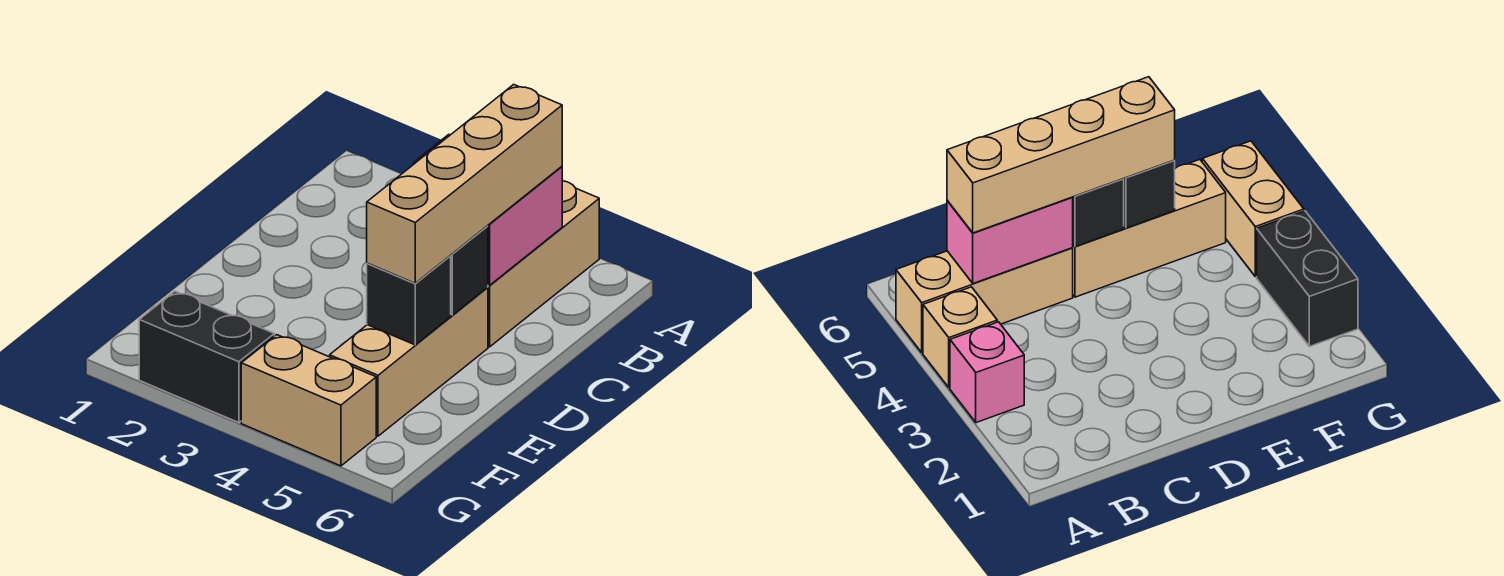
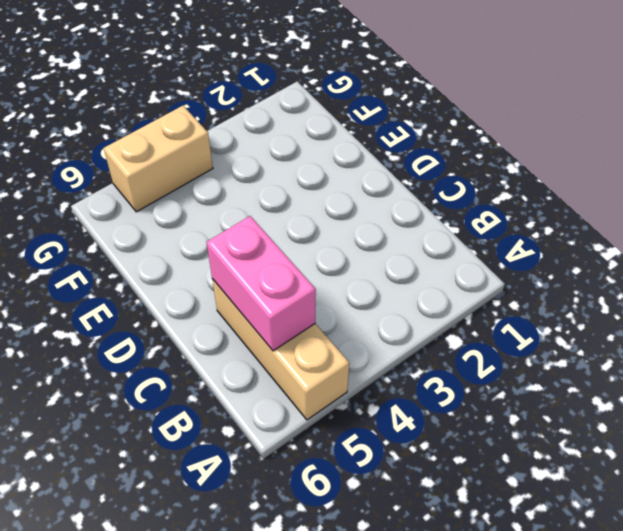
none -> pink brick A3 level 1
none -> tan brick A4 level 1

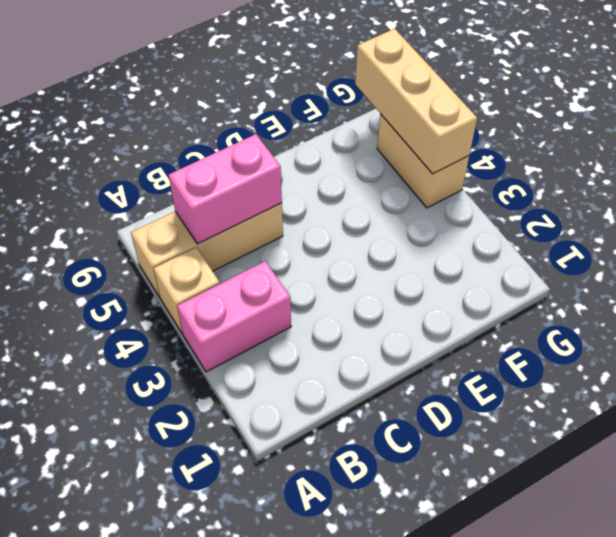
pink brick A3:B3 level 1 -> pink brick A3 level 1
tan brick G4:G6 level 2 -> tan brick D5:F5 level 1
none -> black brick G2:G3 level 1
none -> black brick D5 level 2

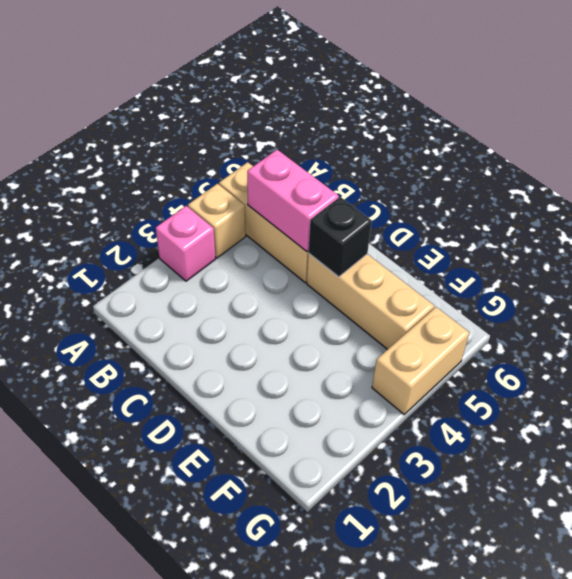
none -> black brick G2:G3 level 1
none -> black brick E5 level 2

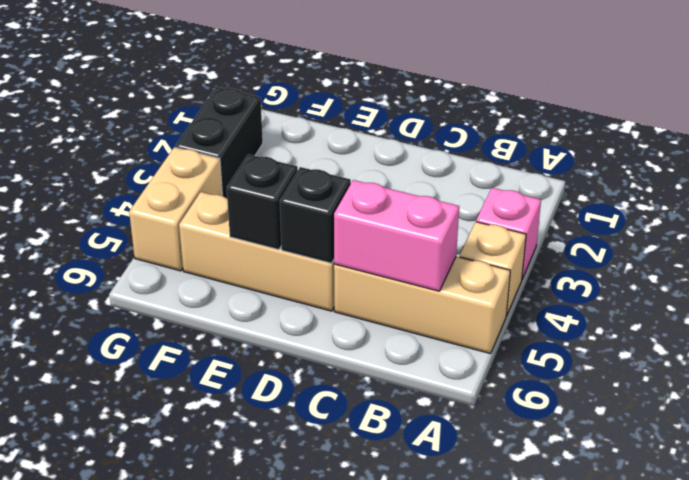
none -> tan brick B5:E5 level 3

